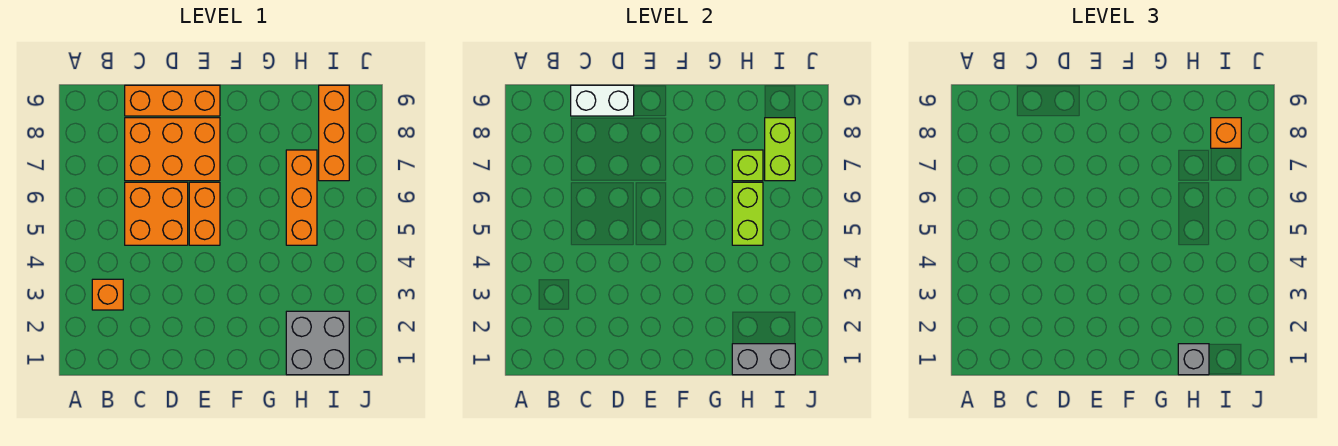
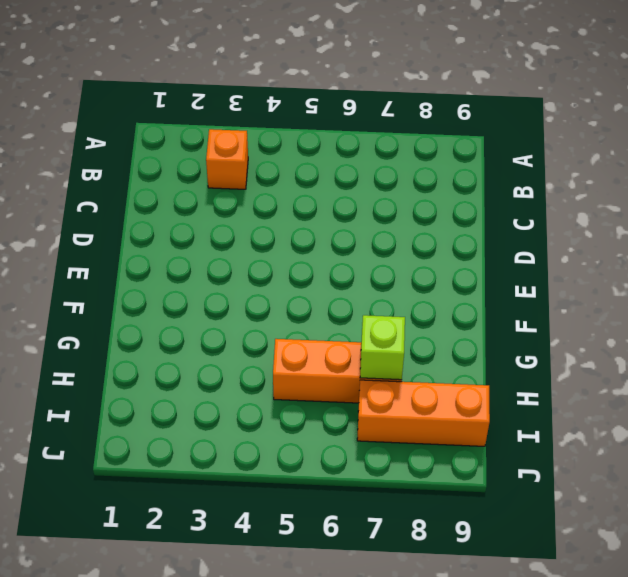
none -> orange brick C5:D6 level 1
none -> orange brick C7:E8 level 1
none -> orange brick C9:E9 level 1

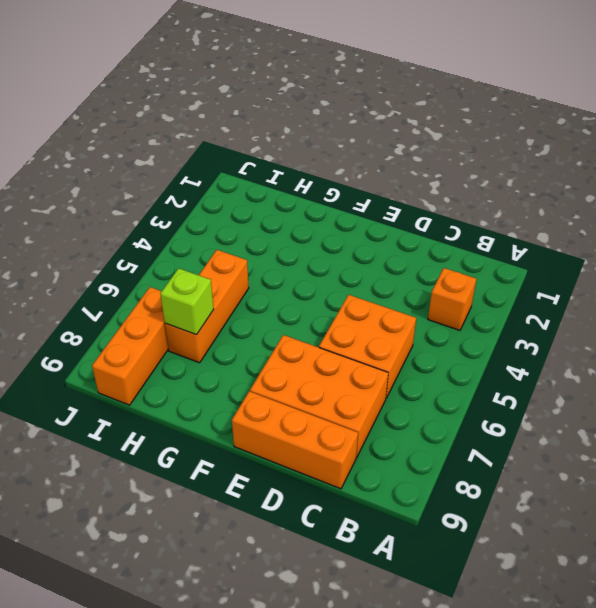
none -> orange brick E5:E6 level 1
none -> grey brick H1:I2 level 1
none -> white brick C9:D9 level 2

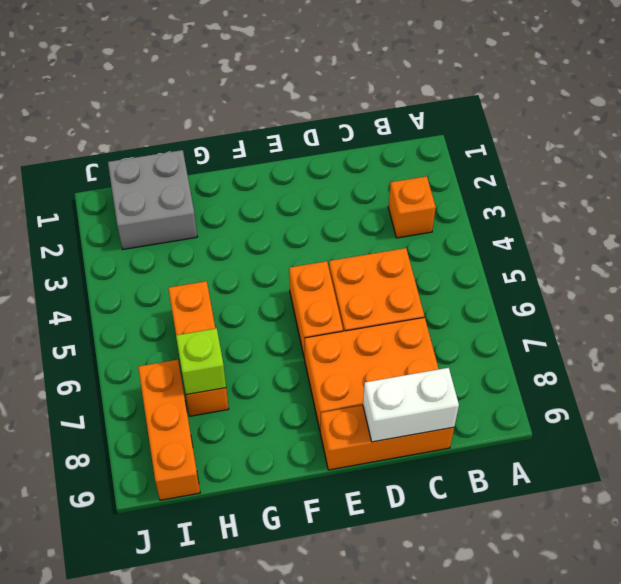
none -> grey brick H1:I1 level 2
none -> lime brick H5:H6 level 2
none -> lime brick I7:I8 level 2

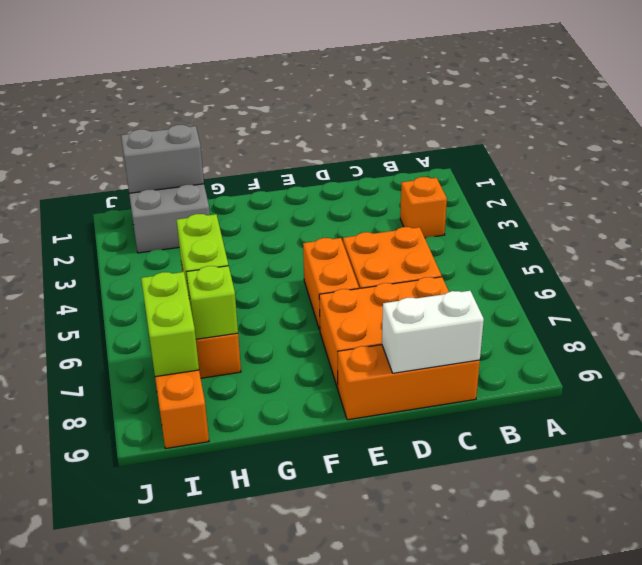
none -> grey brick H1 level 3
none -> orange brick I8 level 3

